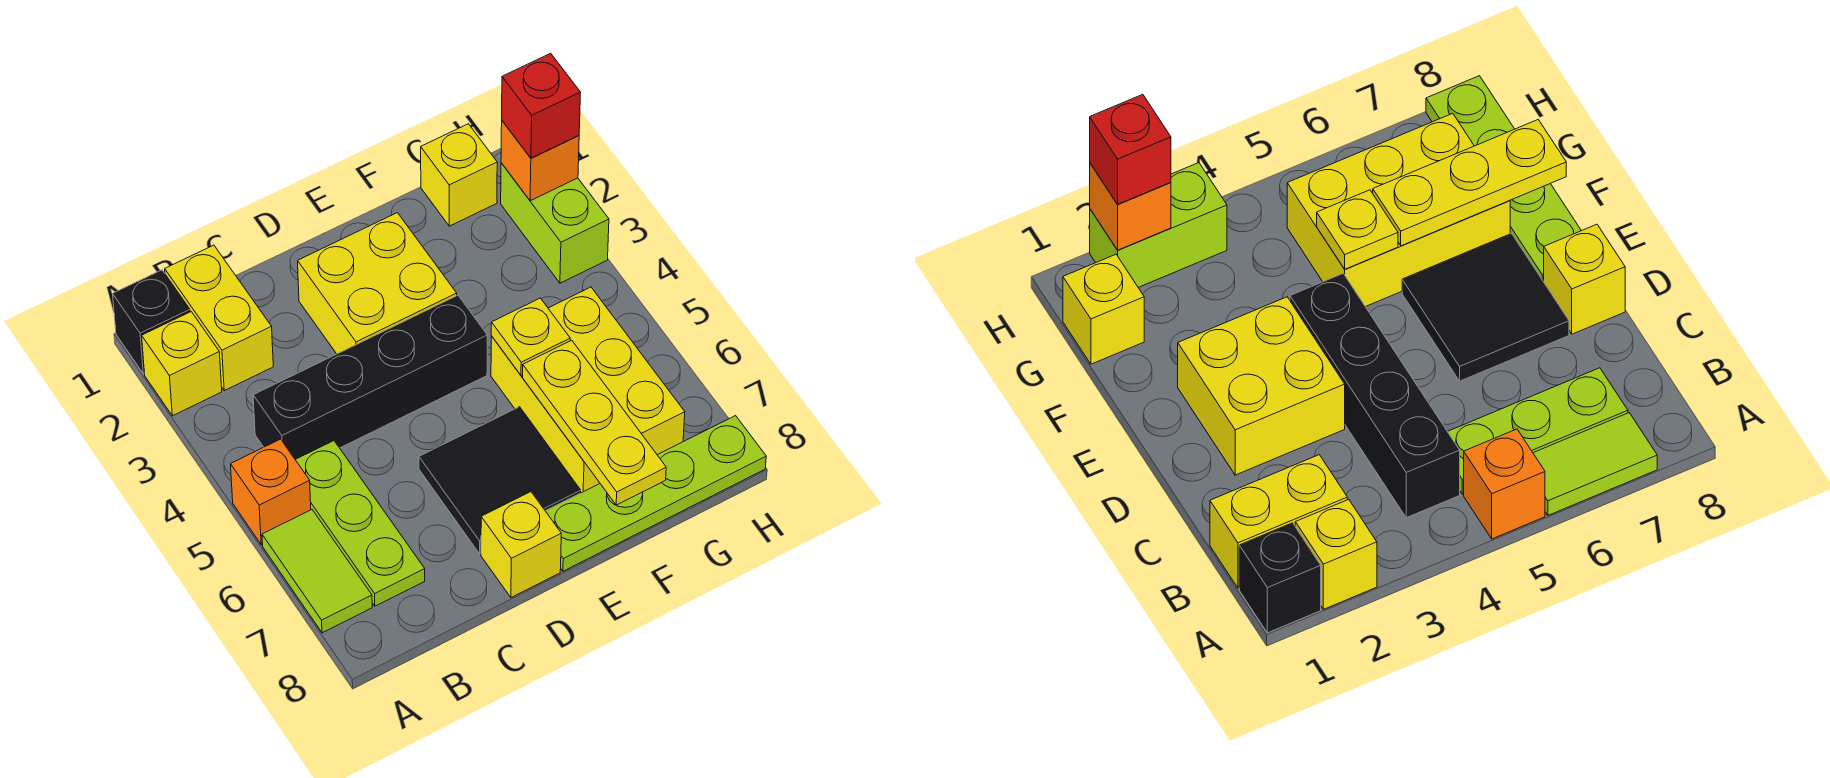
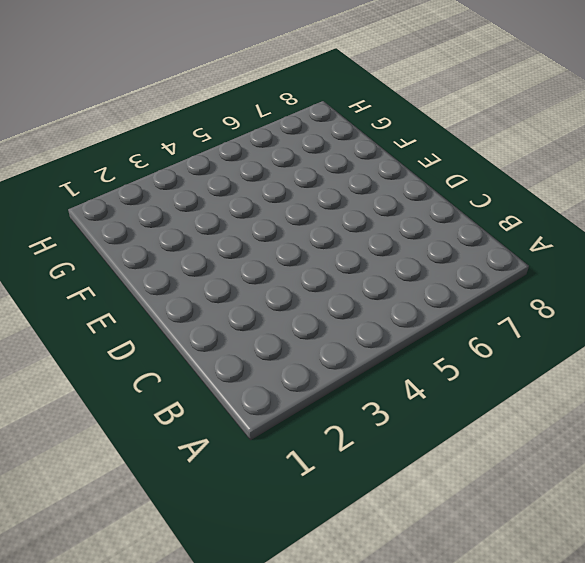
none -> black brick A1 level 1
none -> yellow brick A2 level 1
none -> orange brick A5 level 1

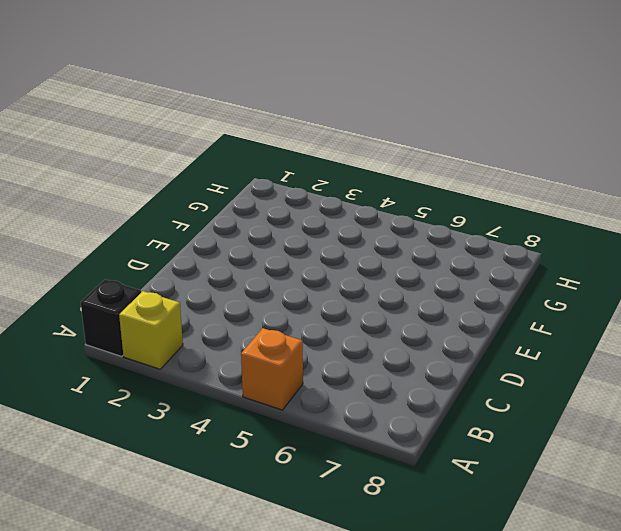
none -> lime tile A6:A7 level 1
none -> yellow brick B1:B2 level 1
none -> black brick B4:E4 level 1

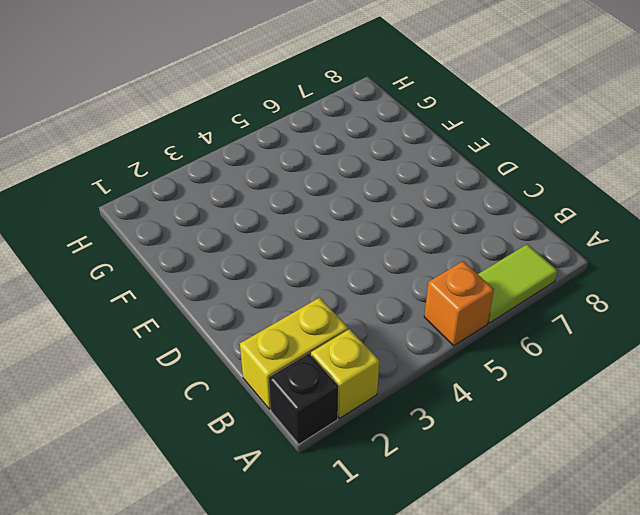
none -> black brick B4:E4 level 1
none -> lime plate B5:B7 level 1
none -> yellow brick D2:E3 level 1

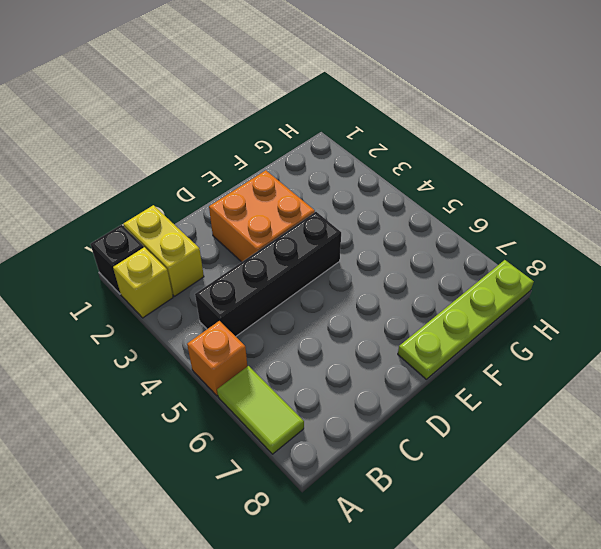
orange brick D2:E3 level 1 -> yellow brick D2:E3 level 1
none -> lime plate B5:B7 level 1
none -> black tile D6:E7 level 1
none -> yellow brick D8 level 1

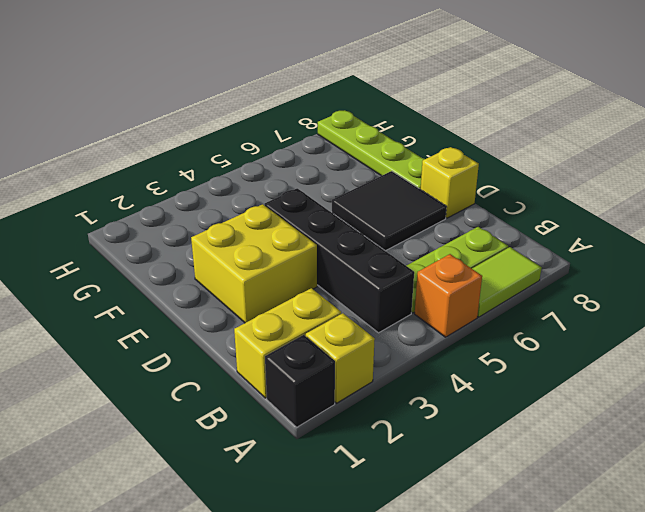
none -> yellow brick F5:G7 level 1
none -> yellow brick G1 level 1
none -> lime brick H2:H3 level 1

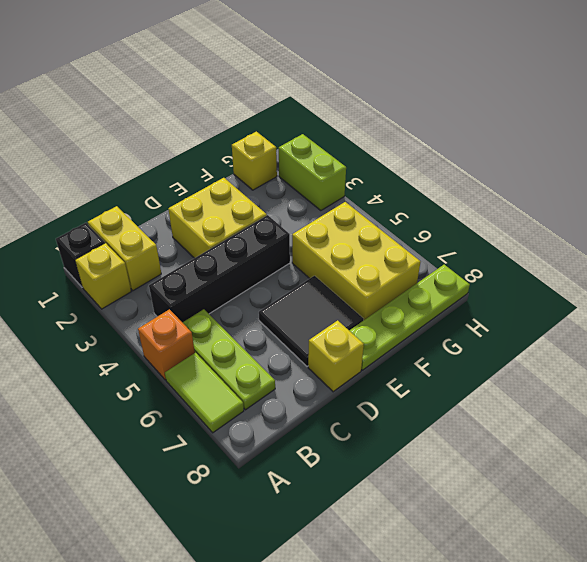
none -> yellow plate F5 level 2
none -> yellow plate F6:F8 level 2
none -> orange brick H2 level 2

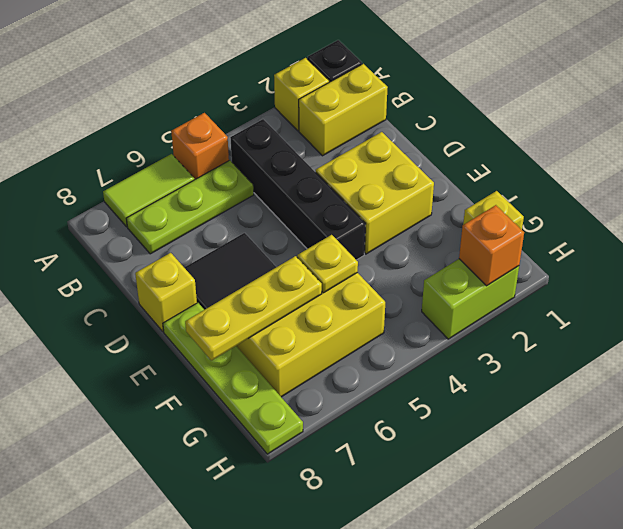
none -> red brick H2 level 3

